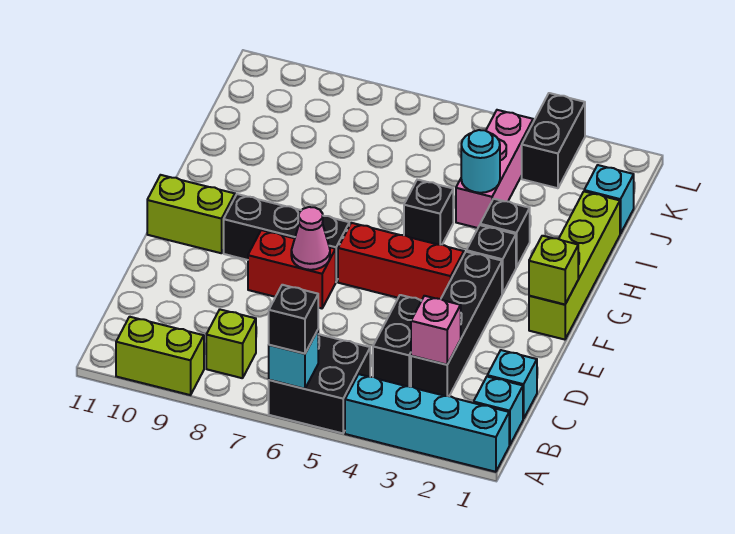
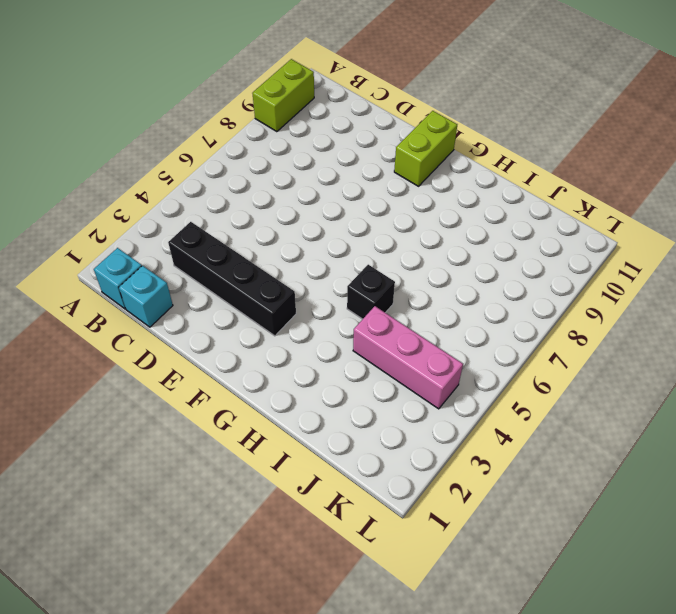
none -> cyan brick A1:A4 level 1
none -> black brick A5:B6 level 1
none -> lime brick B8 level 1

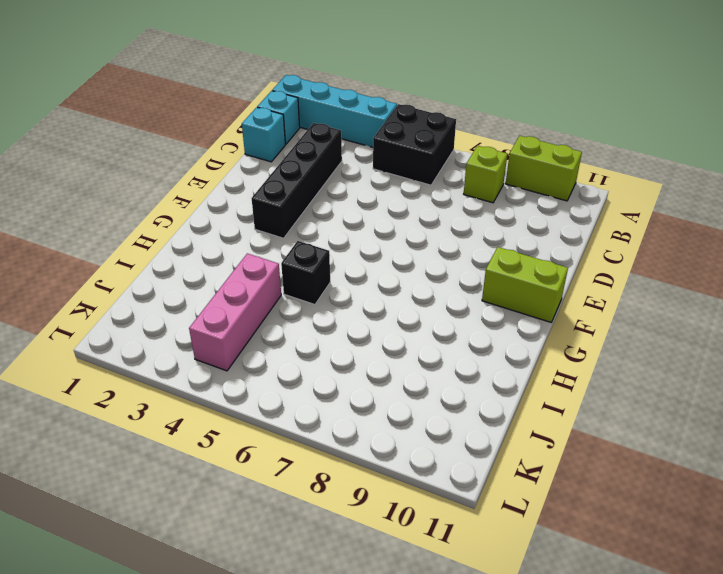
none -> black brick C4:D4 level 1
none -> red brick E7:E8 level 1
none -> lime brick F1:I1 level 1

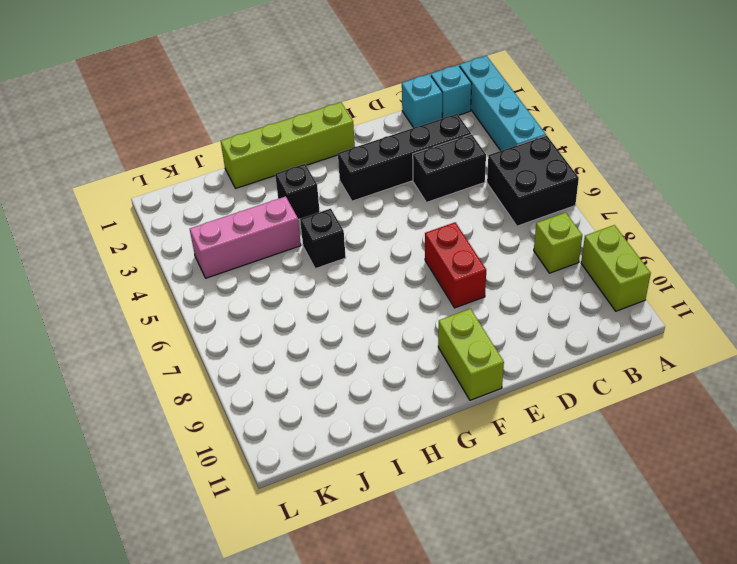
none -> red brick F4:F6 level 1
none -> black brick F7:F9 level 1
none -> black brick G3 level 1

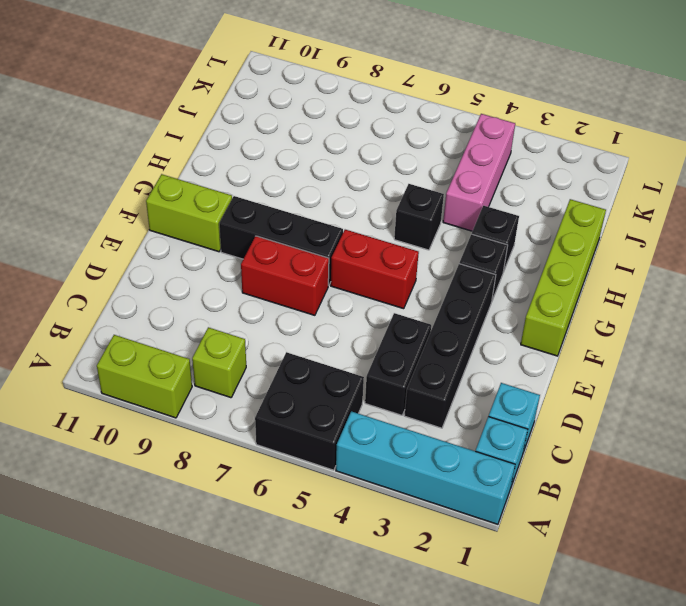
red brick F5:F6 level 1 -> red brick F4:F6 level 1
none -> cyan brick J1 level 1
none -> black brick K3:L3 level 1
none -> cyan brick A6 level 2

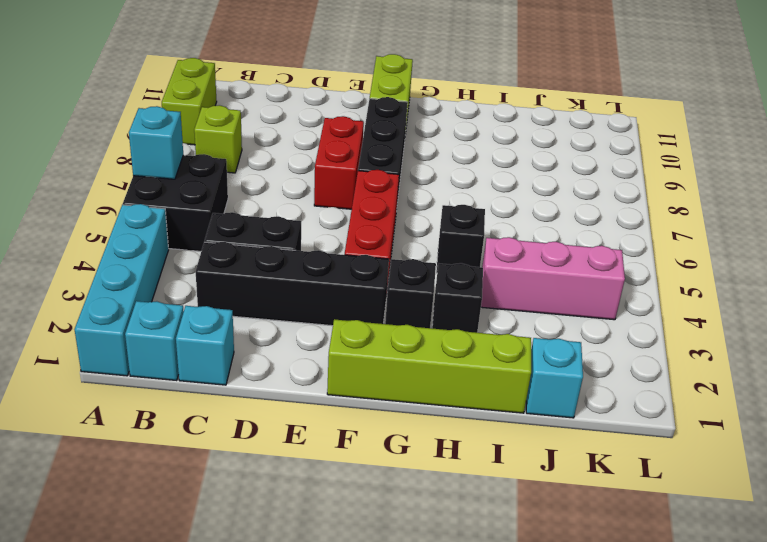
none -> black brick K3:L3 level 1
none -> pink brick C3 level 2
none -> pink cone E7 level 2

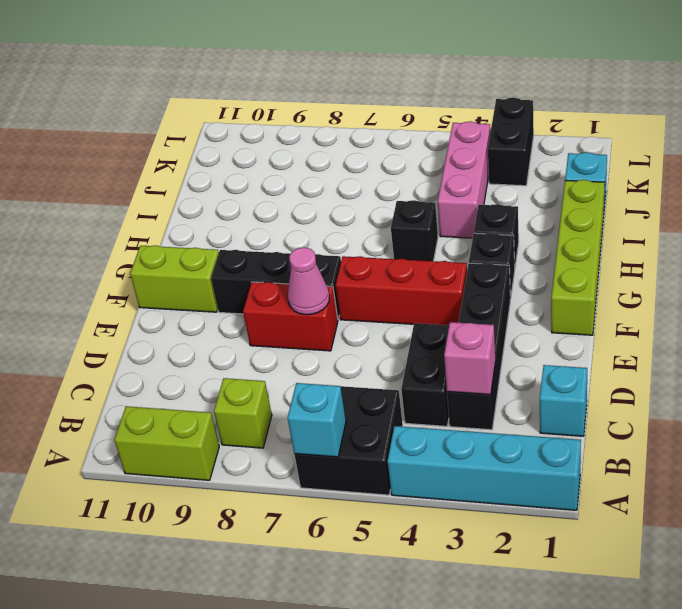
none -> cyan brick B1 level 1
none -> lime brick F1 level 2
none -> cyan round brick I4 level 2

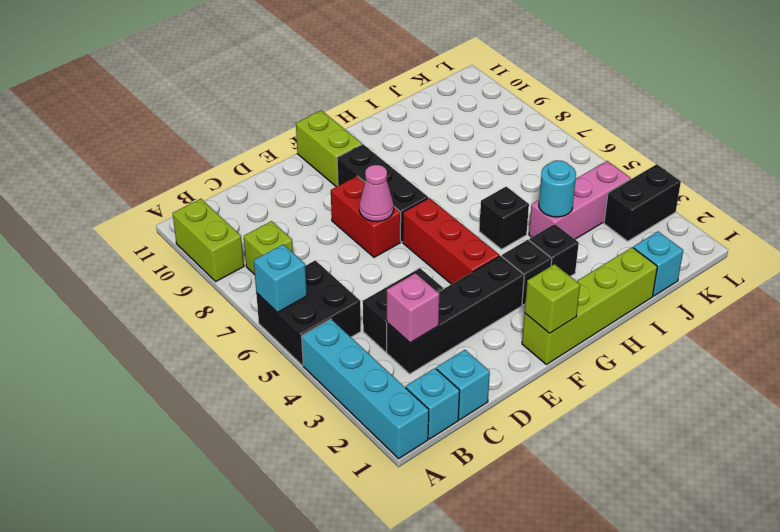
none -> black brick A6 level 3

